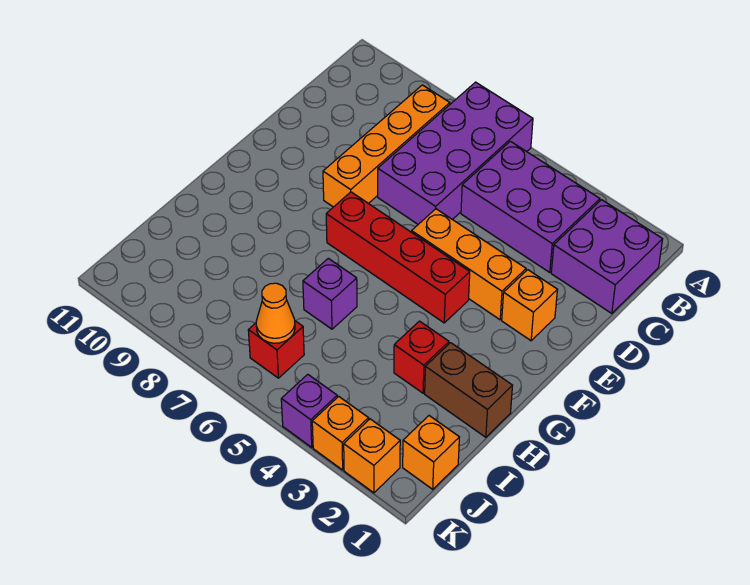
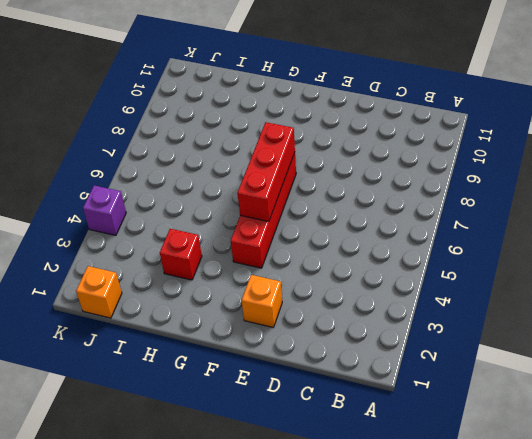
red brick F5:F7 level 2 -> none
none -> purple brick A6:D7 level 1
none -> purple brick B1:C2 level 1
none -> purple brick B3:C5 level 1

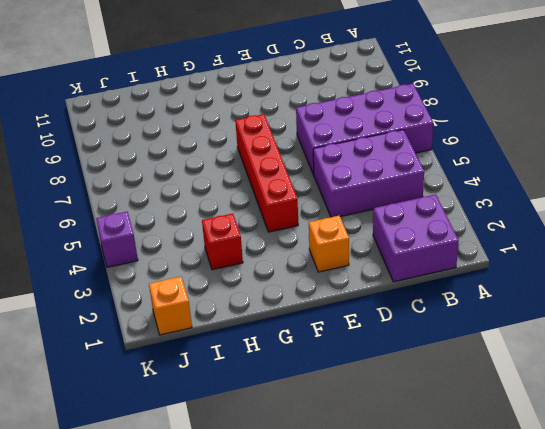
purple brick B4:D5 level 1 -> purple brick B3:C5 level 1
none -> orange brick B8:E8 level 1
none -> orange brick E3:E5 level 1
none -> brown brick H1:H2 level 1

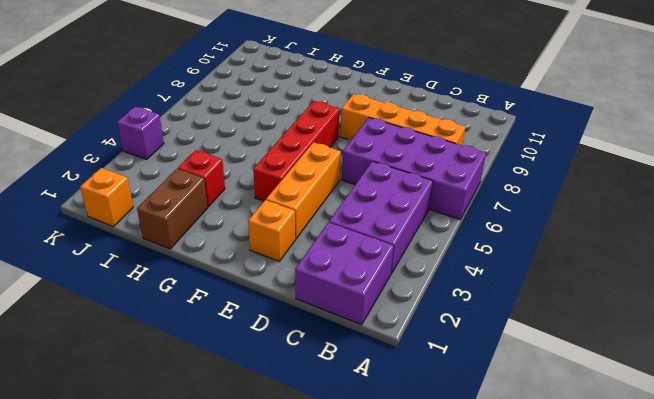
none -> purple brick H6 level 1
none -> red brick J6 level 1
none -> orange brick K2 level 1

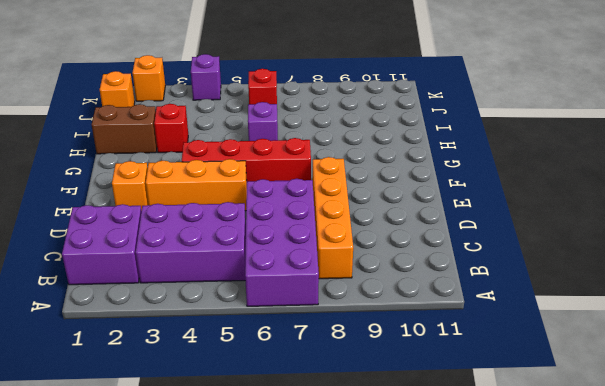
none -> orange brick K3 level 1
none -> orange cone J6 level 2

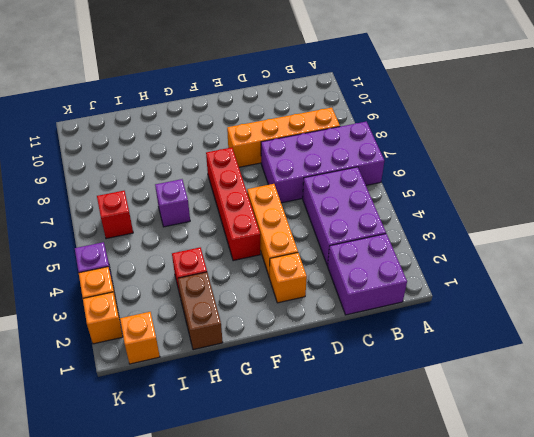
none -> orange cone J6 level 2

